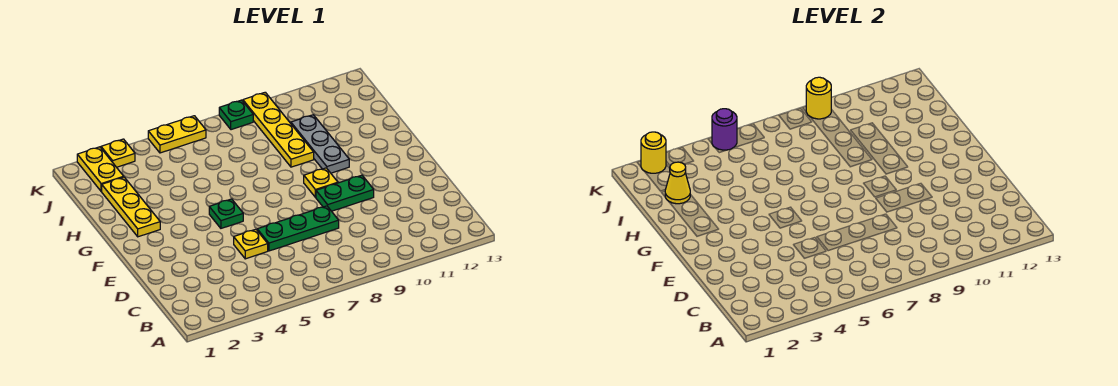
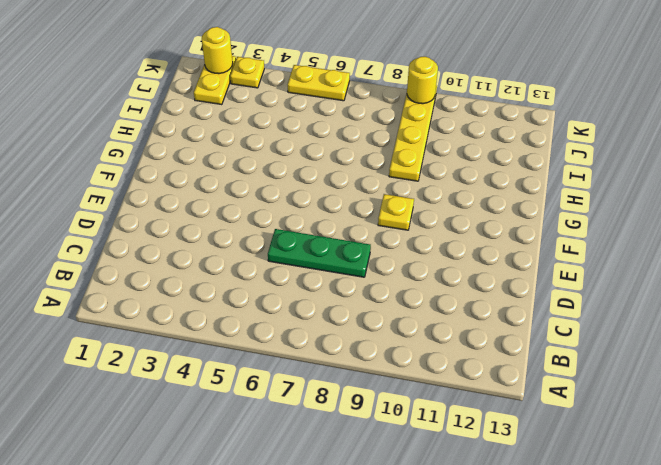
none -> yellow plate D5 level 1
none -> green plate E9:E10 level 1
none -> green plate F5 level 1

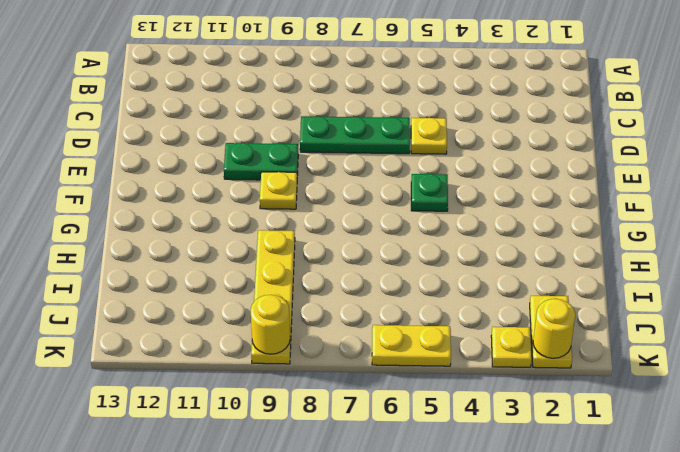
none -> yellow plate G2:I2 level 1
none -> grey plate G10:I10 level 1
none -> green plate K8 level 1

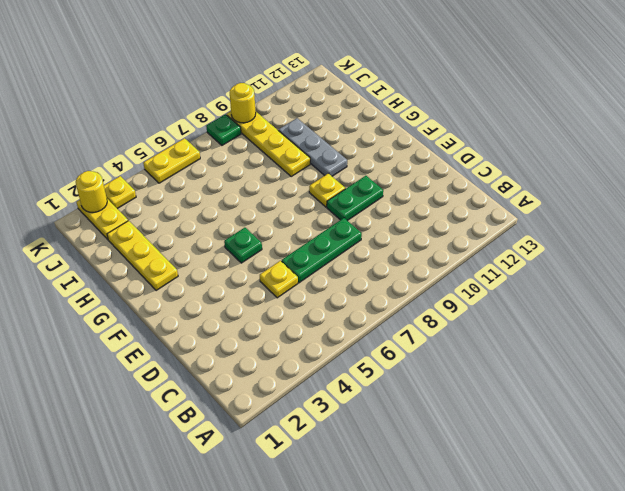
none -> yellow cone I2 level 2
none -> purple round brick K5 level 2

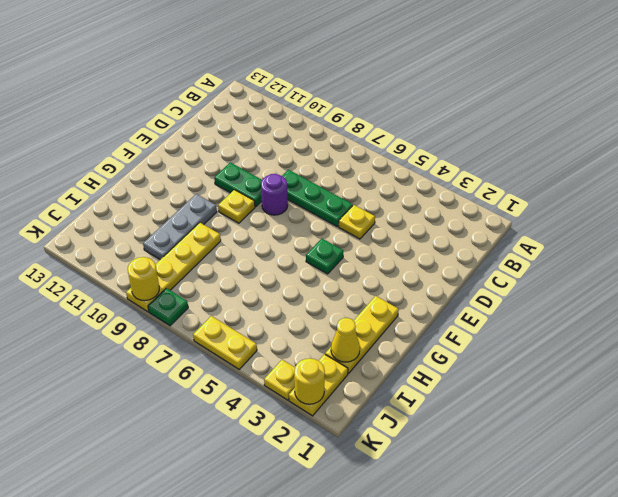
purple round brick E8 level 1 -> purple round brick K5 level 2

